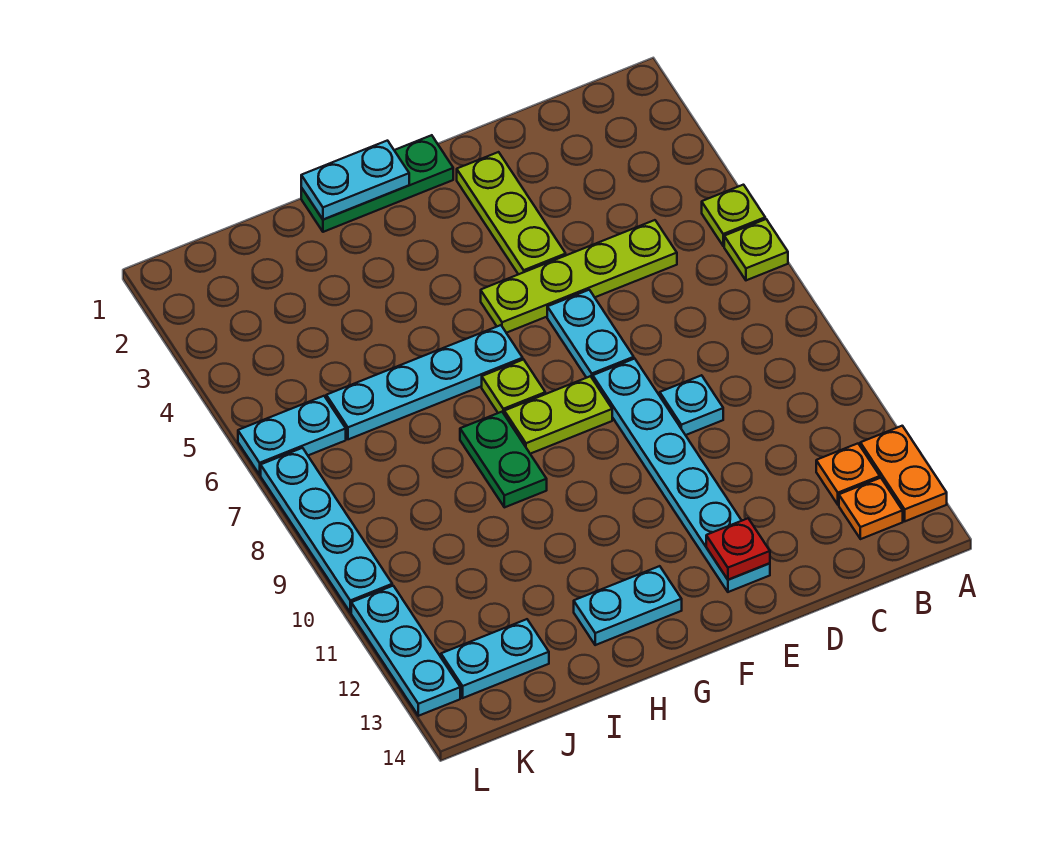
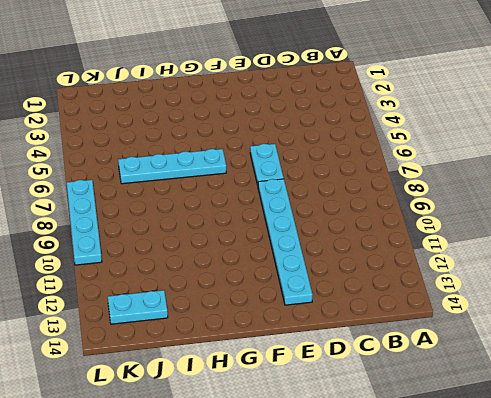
none -> lime plate A5 level 1
none -> lime plate A6 level 1
none -> orange plate A12:A13 level 1

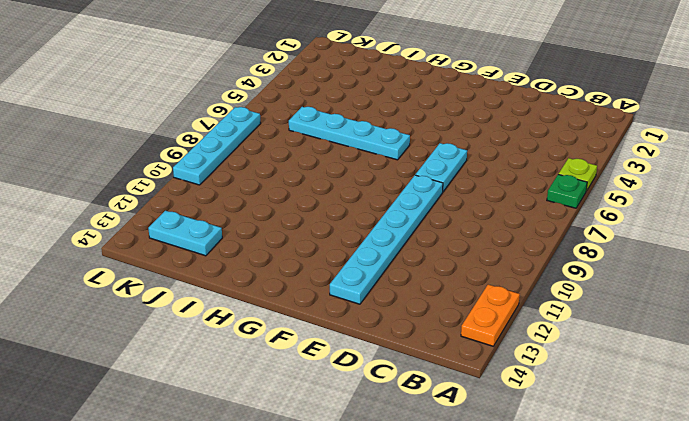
green plate A6 level 1 -> lime plate A6 level 1
none -> orange plate B12 level 1
none -> orange plate B13 level 1
none -> lime plate C5:F5 level 1

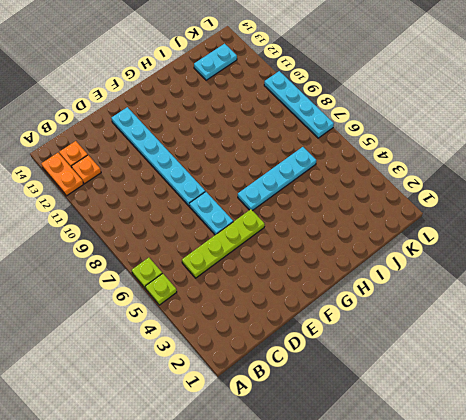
none -> cyan plate D9 level 1
none -> lime plate E2:E4 level 1
none -> green plate F1:H1 level 1

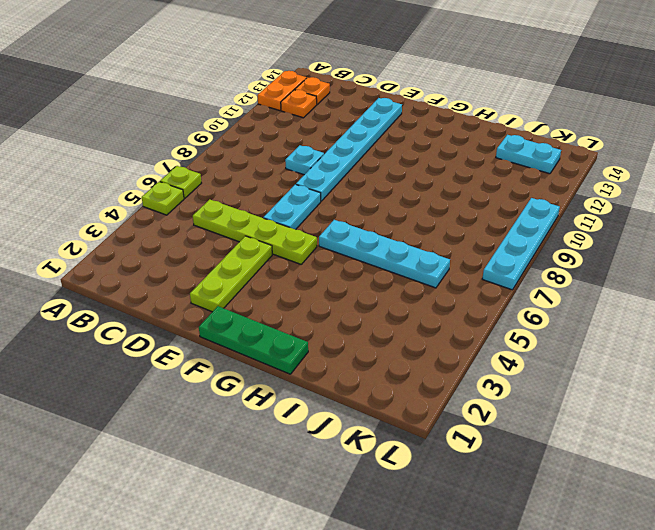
none -> lime plate F8:G8 level 1
none -> lime plate G7 level 1
none -> cyan plate G13:H13 level 1

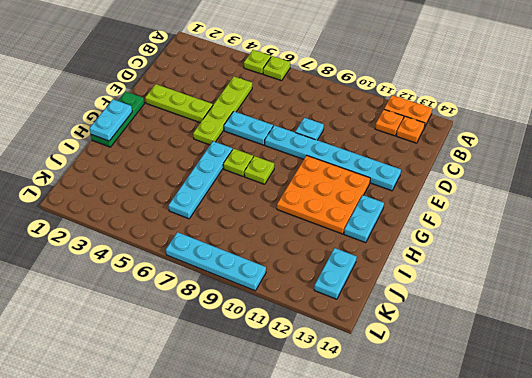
orange plate F10:H12 level 1 -> none
lime plate G8 level 1 -> lime plate F8:G8 level 1
none -> green plate H8:H9 level 1
none -> cyan plate K6:L6 level 1
none -> cyan plate L11:L13 level 1

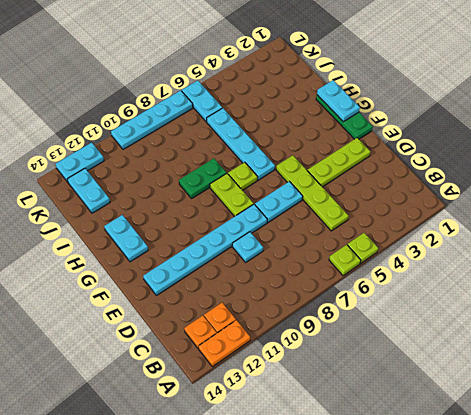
cyan plate L12:L13 level 1 -> cyan plate L11:L13 level 1
none -> red plate E13 level 2

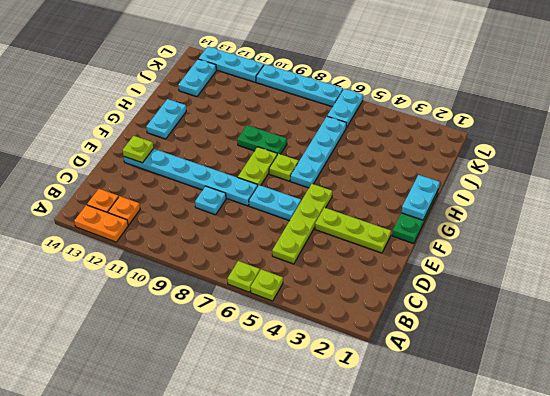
lime plate E13 level 2 -> red plate E13 level 2

